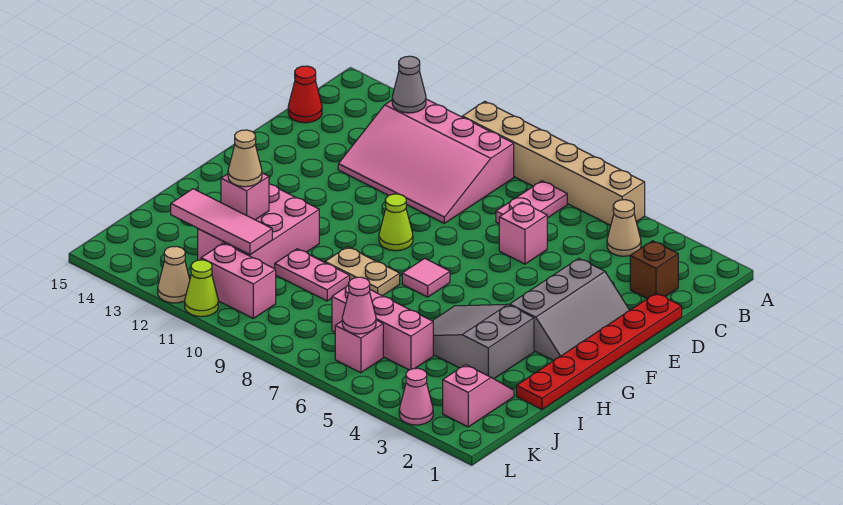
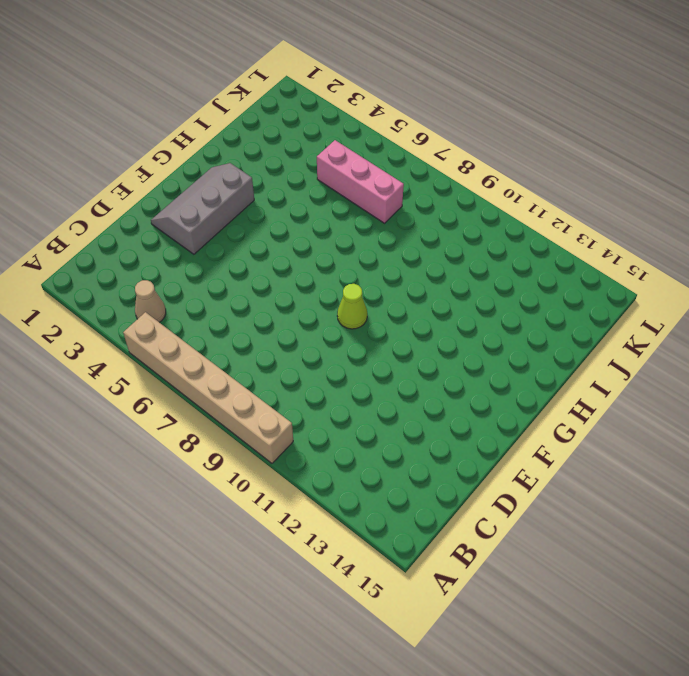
none -> pink plate B7:C7 level 1
none -> pink slope B9:D12 level 1 top B
none -> brown brick C2 level 1

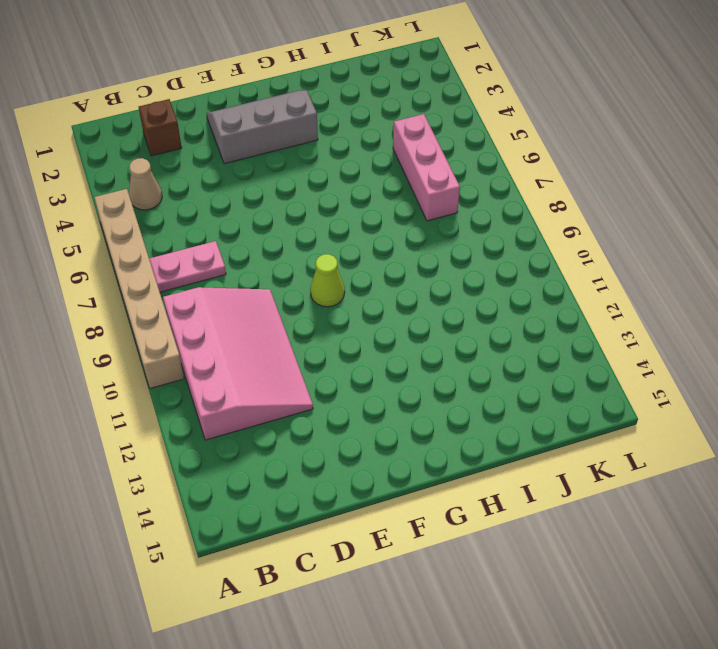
none -> red cone C15 level 1
none -> red plate D1:I1 level 1
none -> pink brick D6 level 1

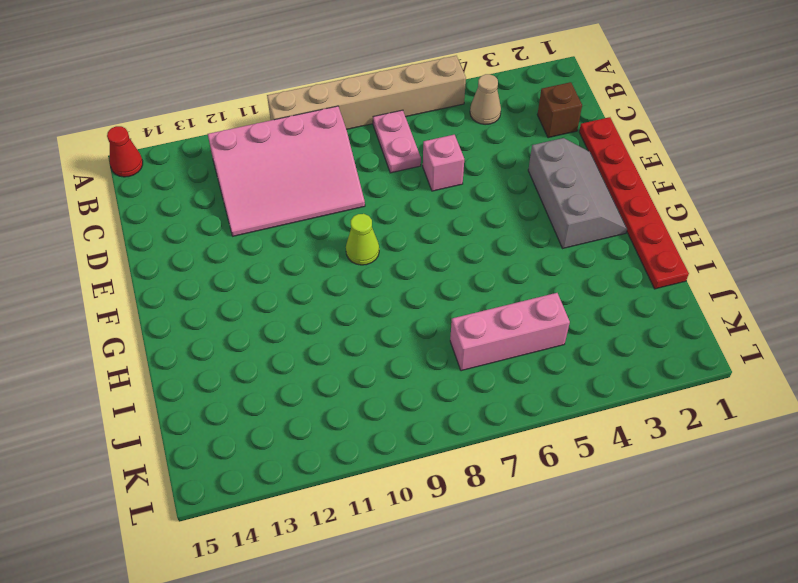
red cone A15 level 1 -> red cone C15 level 1
none -> pink tile G7 level 1
none -> grey slope H3:I5 level 1 top 3
none -> tan plate H8:H9 level 1

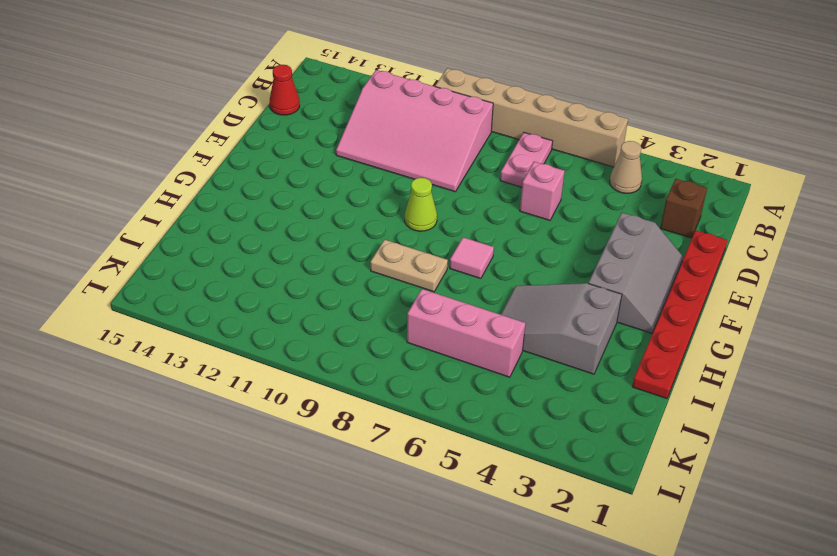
none -> pink brick H11:J12 level 1
none -> pink plate I9:I10 level 1
none -> pink slope J2:K2 level 1 top K

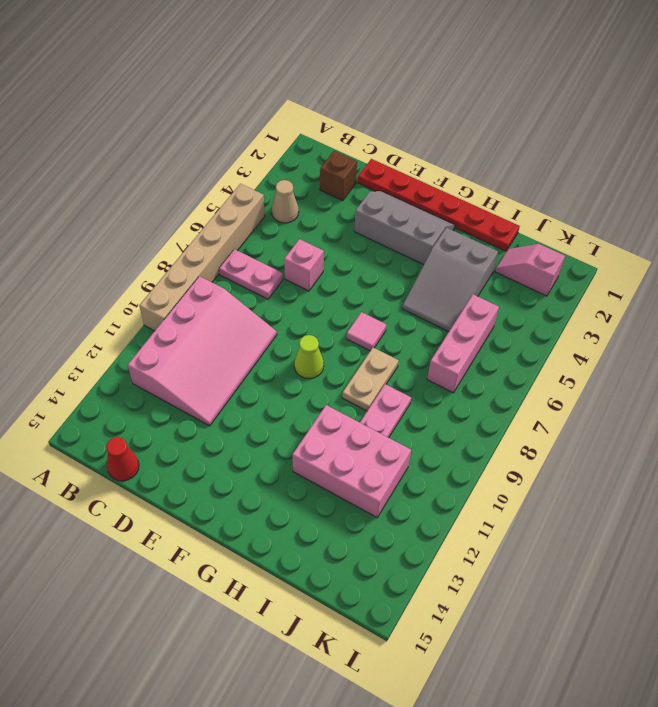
none -> pink brick K6 level 1
none -> pink brick K10:K11 level 1
none -> pink cone L3 level 1

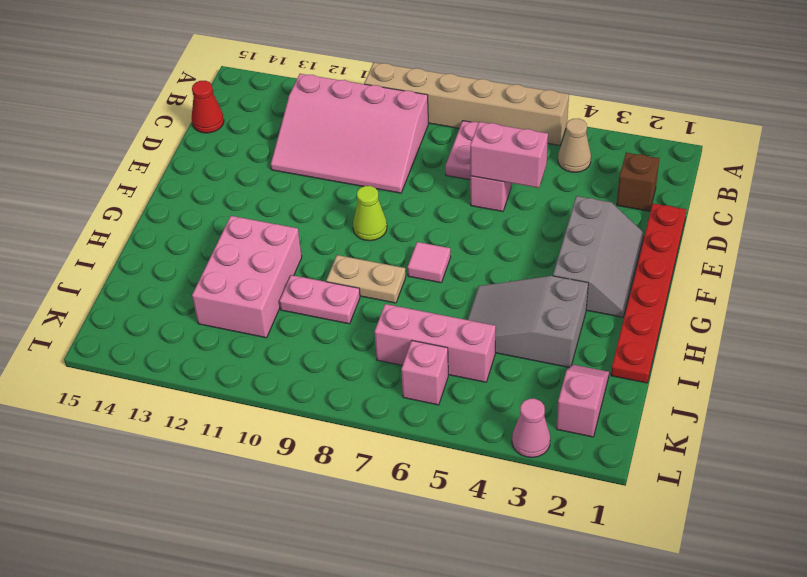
pink brick D5:D6 level 2 -> pink brick K10:K11 level 1
none -> lime cone L11 level 1
none -> tan cone L12 level 1
none -> grey cone B12 level 2

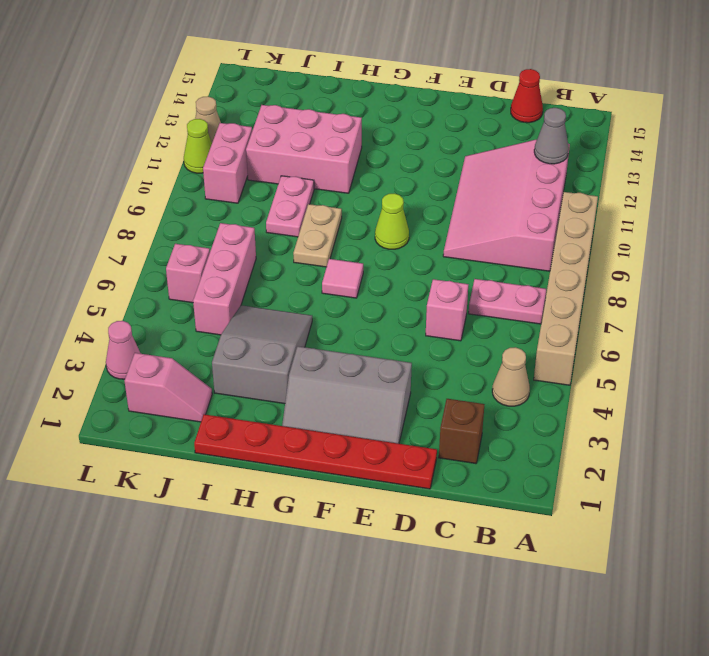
none -> pink brick I12 level 2
none -> pink tile J11:J13 level 2
none -> pink cone K6 level 2

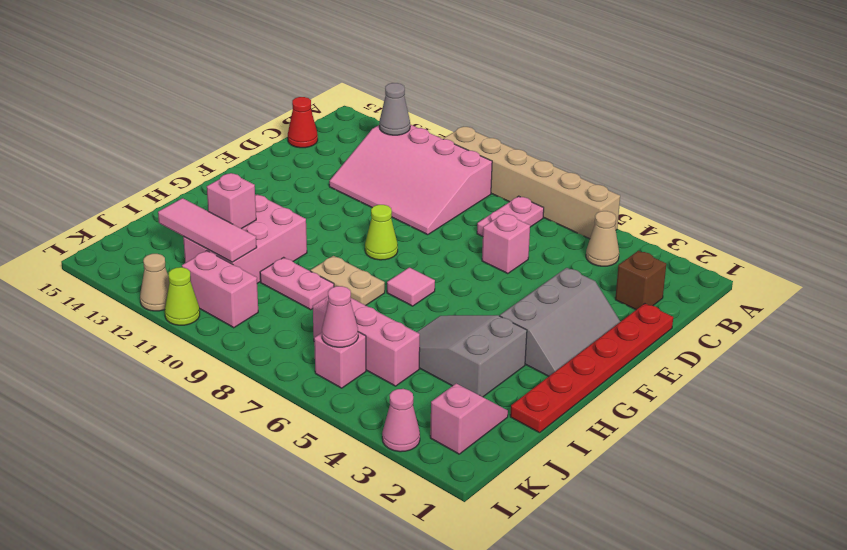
none -> tan cone I12 level 3

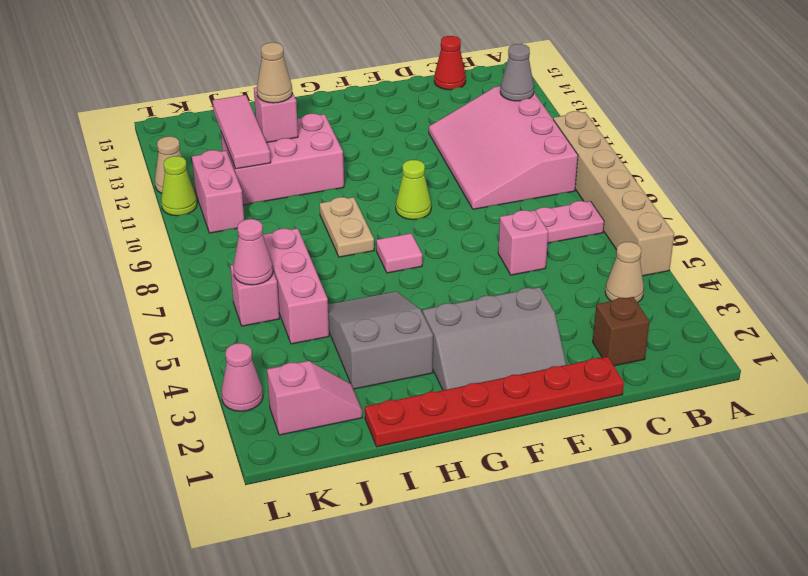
none -> pink plate I9:I10 level 1

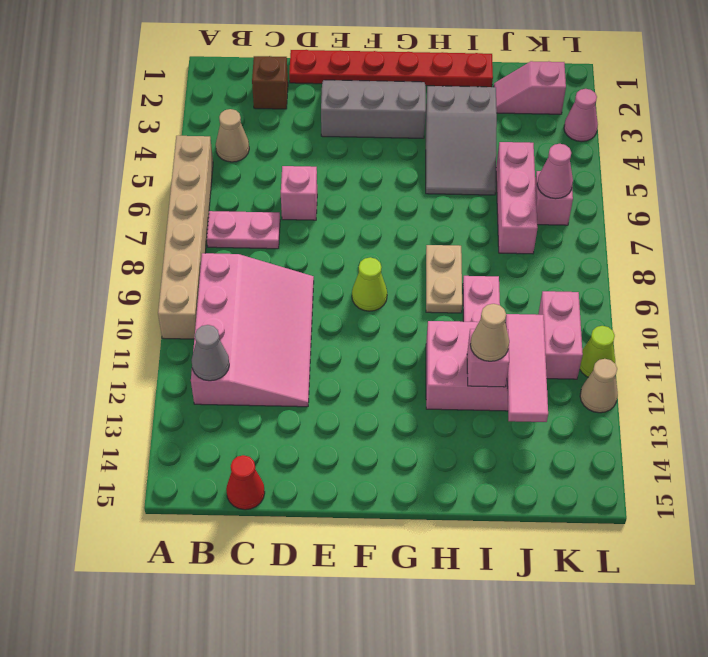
none -> pink tile G7 level 1

